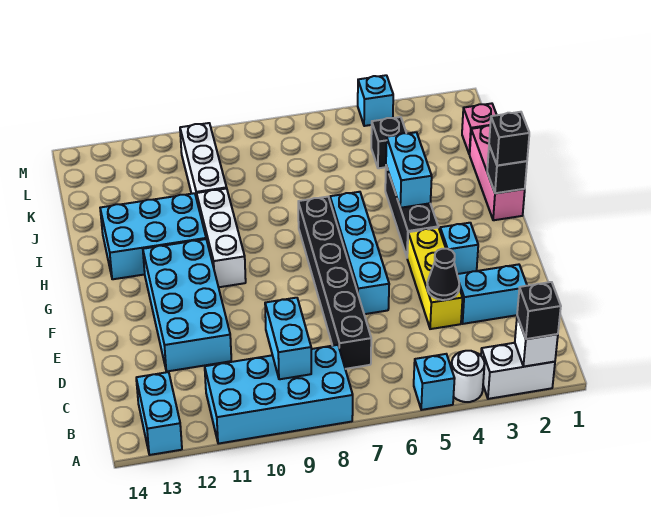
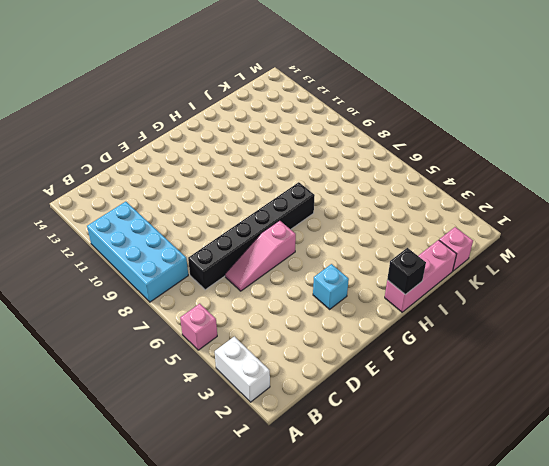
pink brick A5 level 1 -> cyan brick A5 level 1
pink slope D6:F6 level 1 top F -> cyan brick E6:H6 level 1
none -> white round brick A4 level 1
none -> cyan brick A13:B13 level 1
none -> cyan brick D2:D3 level 1

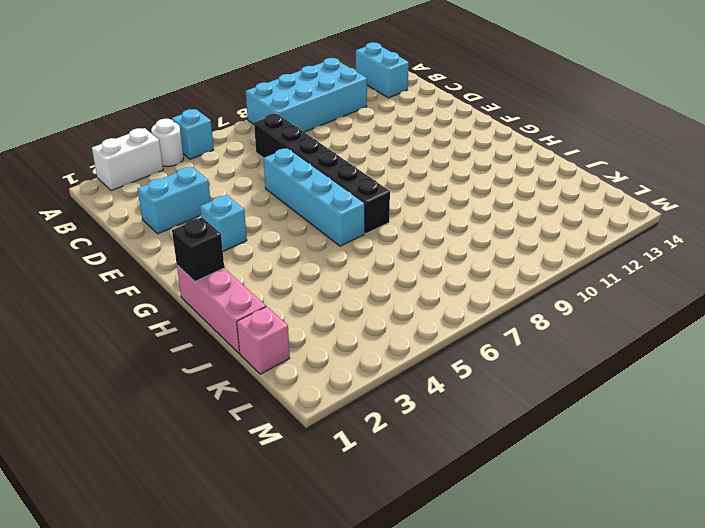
none -> yellow brick D4:F4 level 1
none -> cyan brick D11:G12 level 1
none -> black brick G4:I4 level 1

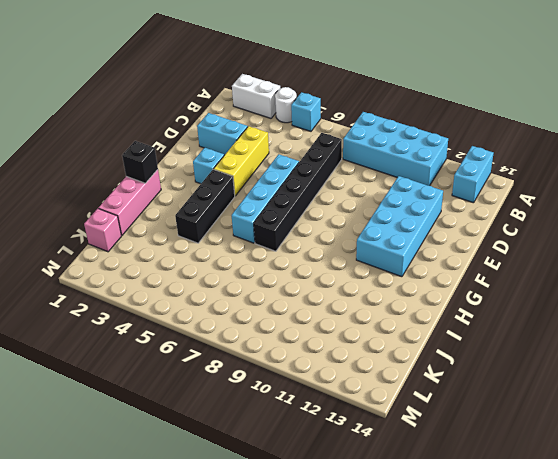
none -> white brick G10:I10 level 1
none -> cyan brick H11:I13 level 1
none -> white brick J10:L10 level 1

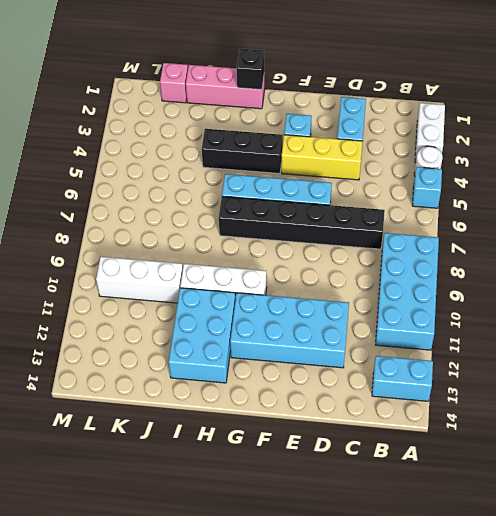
none -> black brick K4 level 1
none -> cyan brick M4 level 1
none -> white brick A2 level 2

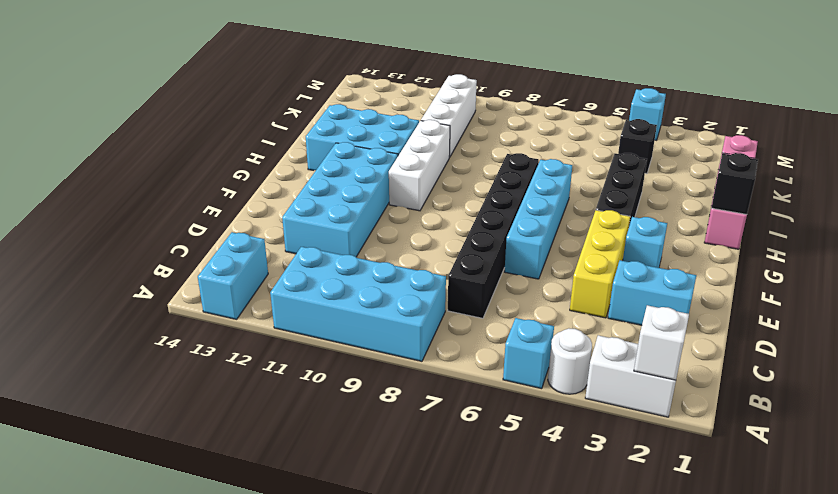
none -> cyan brick B9:C9 level 2
none -> black cone D4 level 2
none -> cyan brick H4:I4 level 2

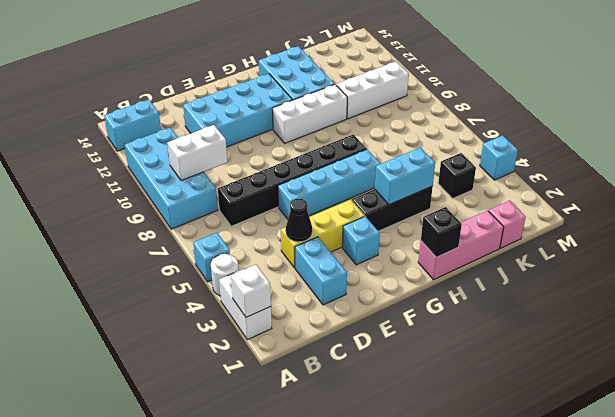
white brick B9:C9 level 2 -> cyan brick B9:C9 level 2
none -> black brick A2 level 3
none -> black brick H1 level 3

